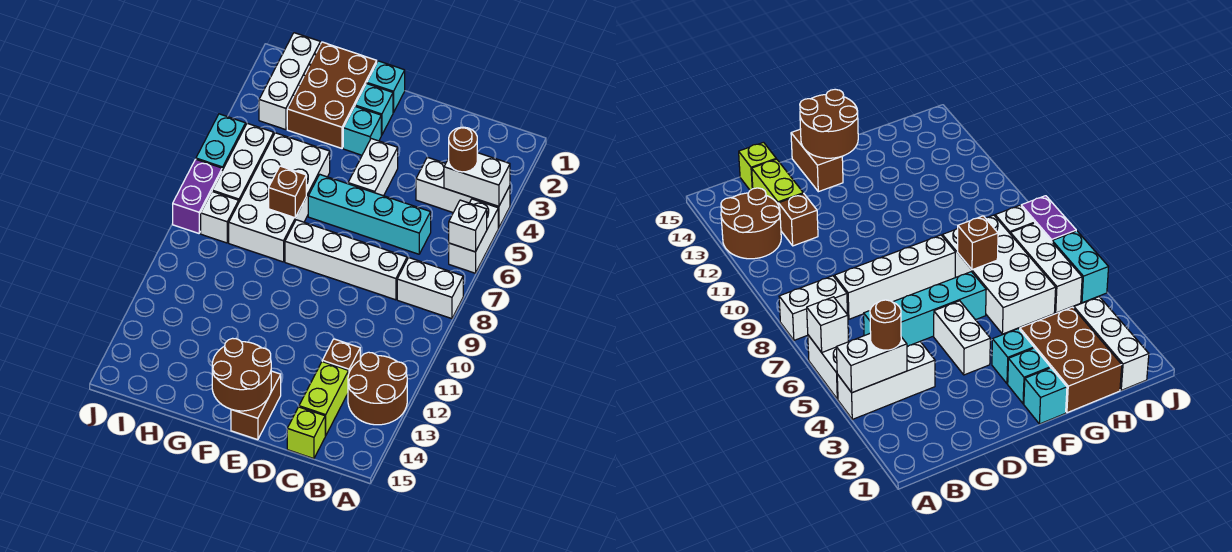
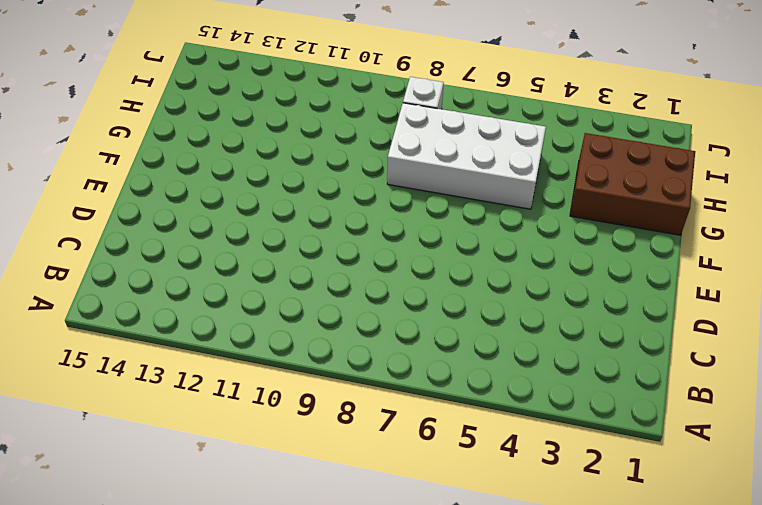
none -> white brick A4:C4 level 1
none -> white brick A5:A6 level 1
none -> white brick A8:B8 level 1

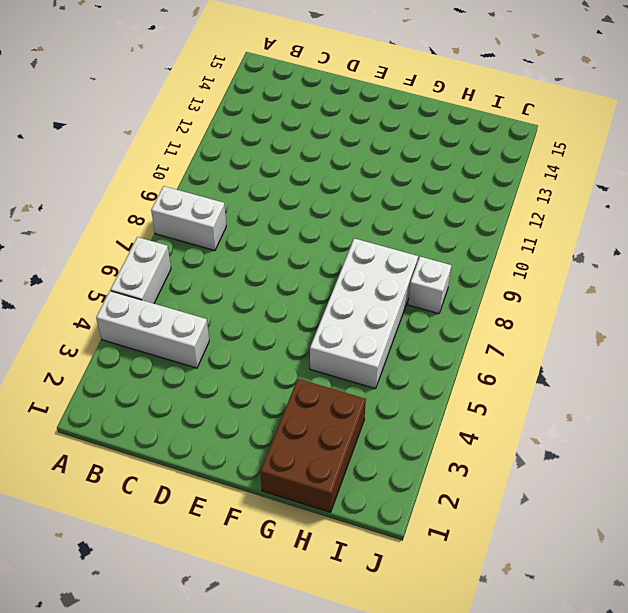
none -> brown round brick A12:B13 level 1
none -> cyan brick C6:F6 level 1
none -> white brick C8:F8 level 1

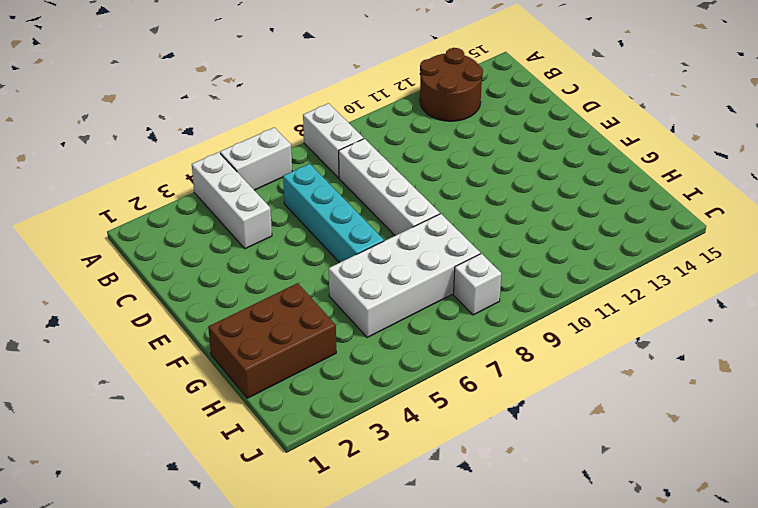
none -> brown brick C12 level 1
none -> lime brick C13:C14 level 1
none -> lime brick C15 level 1

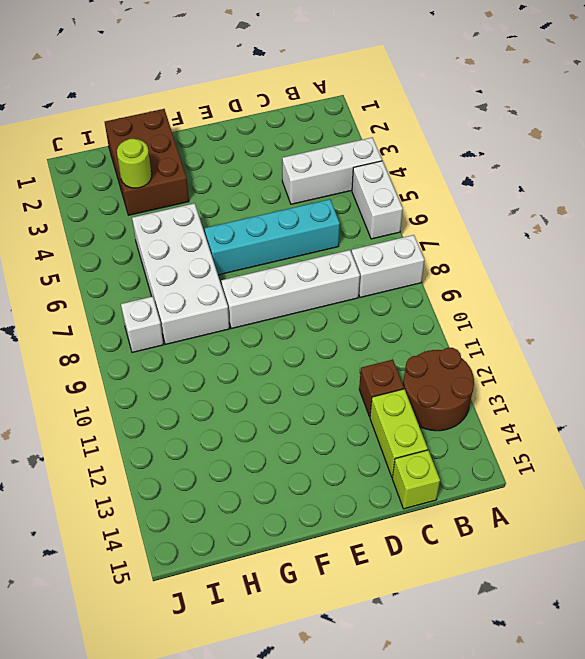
lime round brick H3 level 2 -> none
none -> white brick E4:E5 level 1
none -> brown brick E14:E15 level 1
none -> cyan brick F1 level 1

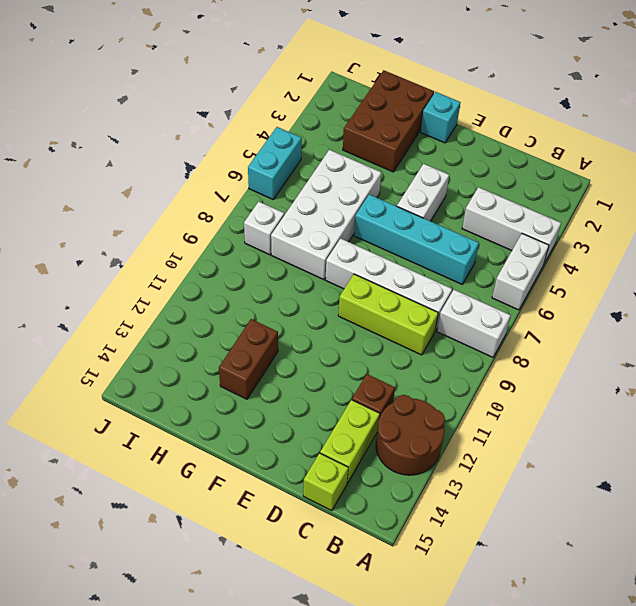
lime brick C9:E9 level 1 -> none
brown brick G12:G13 level 1 -> brown brick E14:E15 level 1
none -> cyan brick F2 level 1
none -> cyan brick F3 level 1
none -> white brick I1:I3 level 1

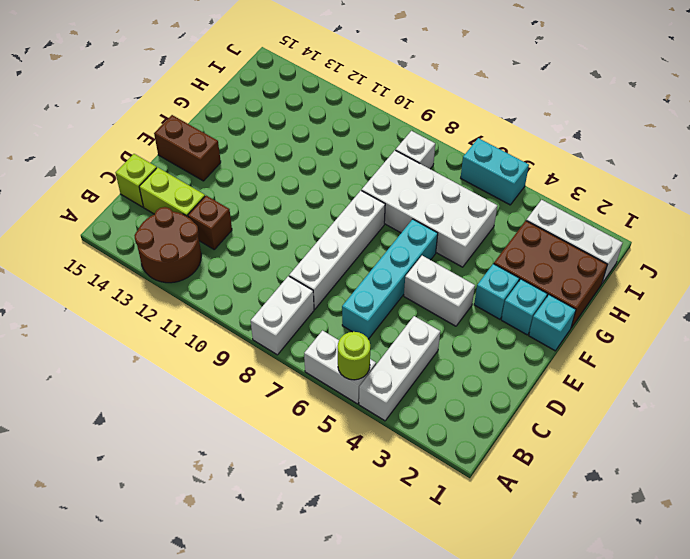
lime round brick A5 level 2 -> none
none -> white brick I5:I7 level 1
none -> purple brick J7:J8 level 1
none -> white brick A4:B4 level 2

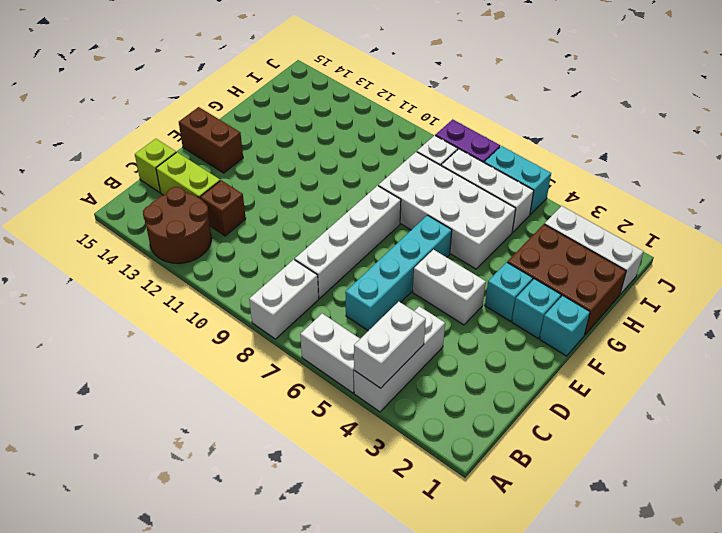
none -> white brick A6 level 2
none -> brown round brick E14:F15 level 2
none -> brown brick G7 level 2

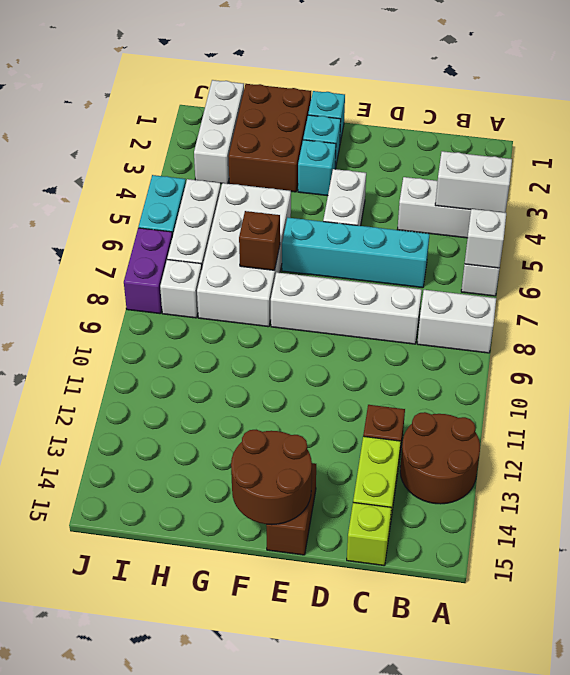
none -> brown round brick B4 level 3

